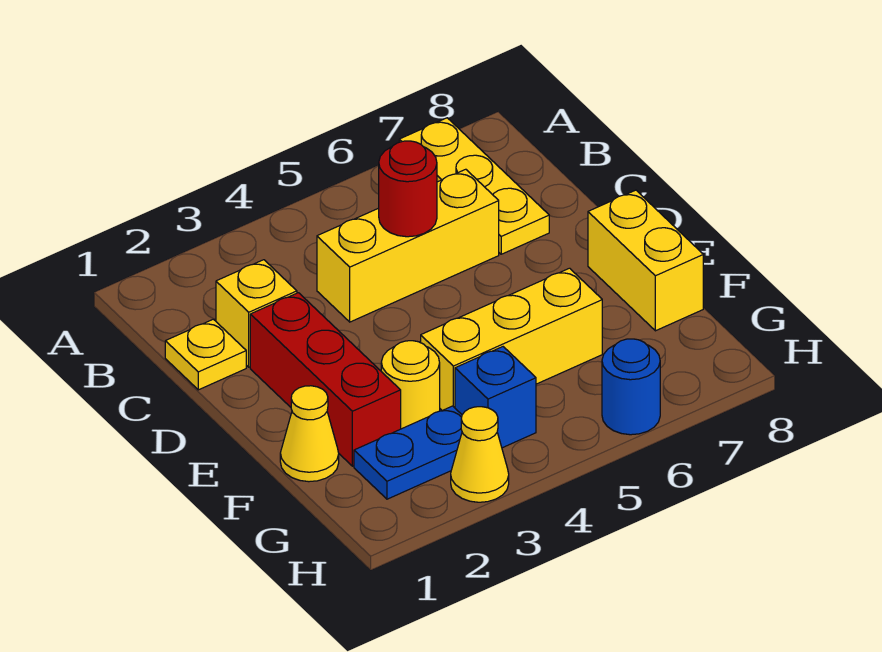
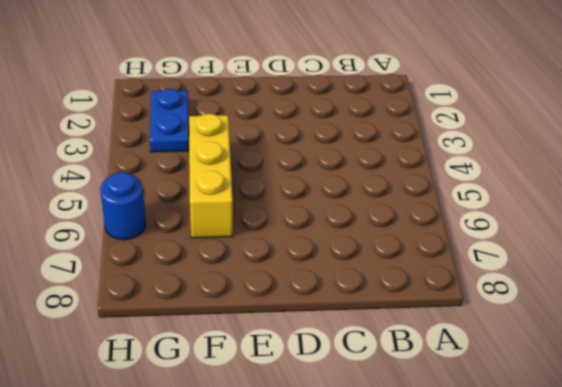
none -> yellow plate A7:C7 level 1
none -> yellow plate C1 level 1
none -> yellow brick C2 level 1

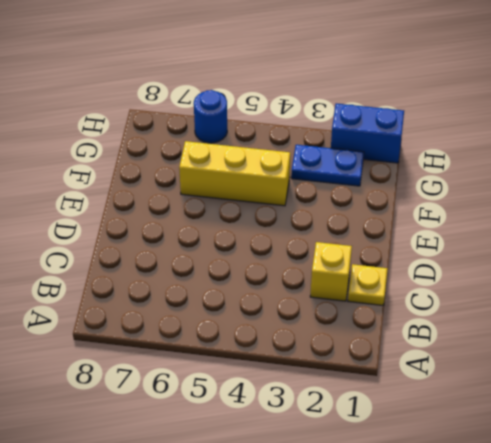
blue brick H1:H2 level 1 -> none
none -> yellow plate A7:C7 level 1
none -> yellow brick C4:C6 level 1
none -> red brick D2:F2 level 1

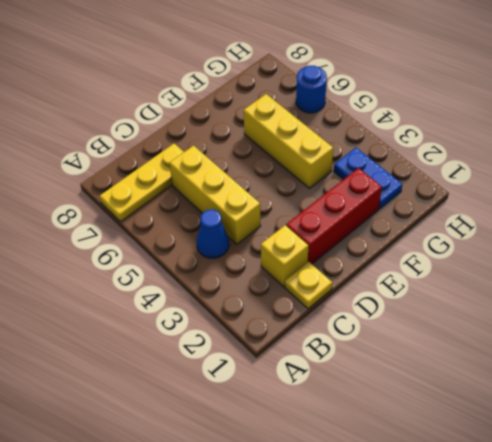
blue cone B4 level 1 -> none
none -> yellow brick E8:F8 level 1
none -> yellow cone F1 level 1
none -> yellow round brick F3 level 1

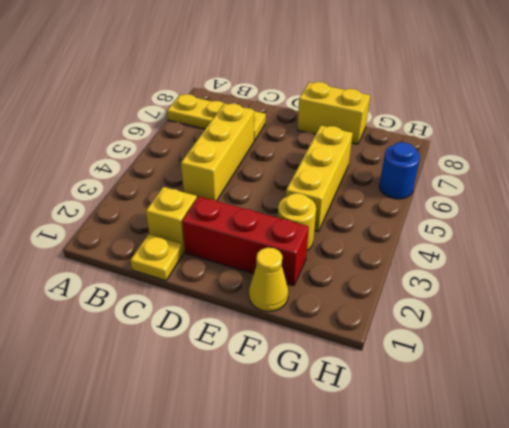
none -> blue plate G2:G3 level 1
none -> blue brick G4 level 1
none -> yellow cone H3 level 1

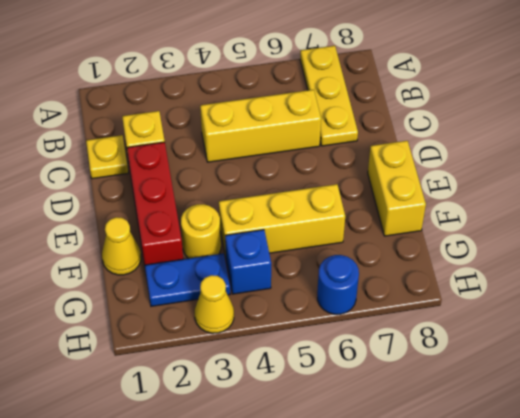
none -> red round brick C5 level 2

